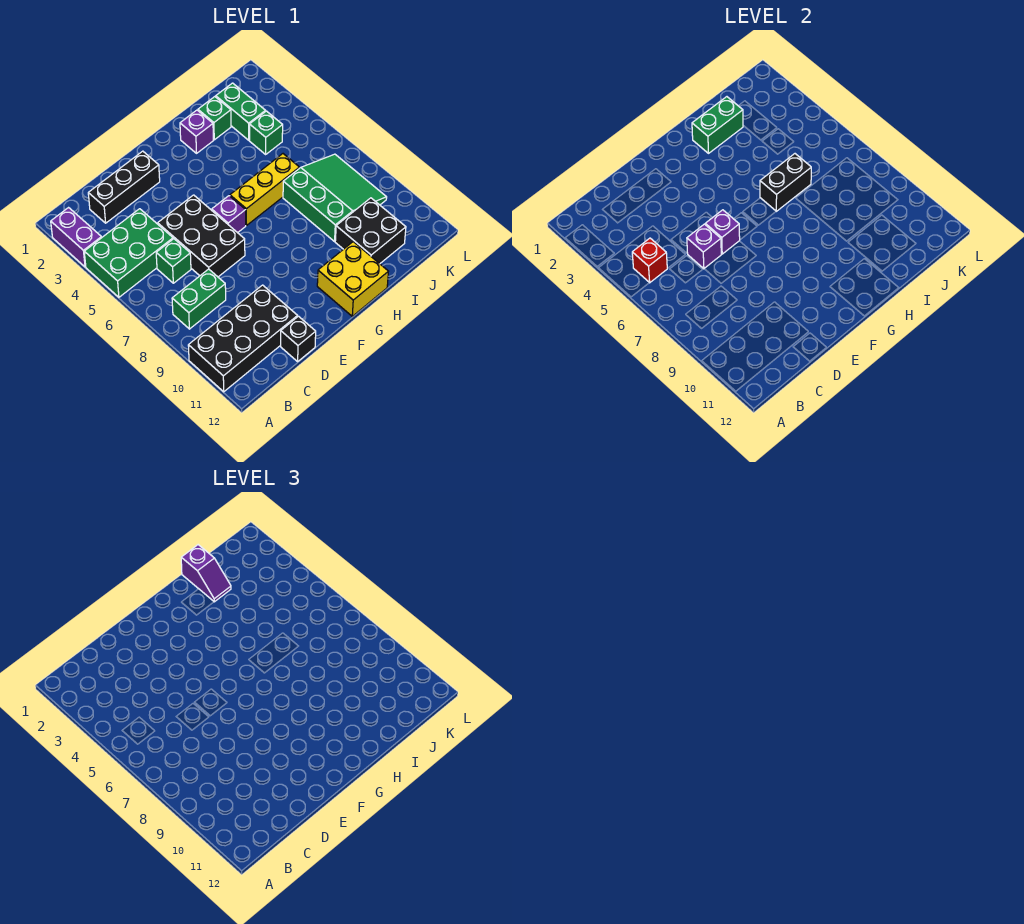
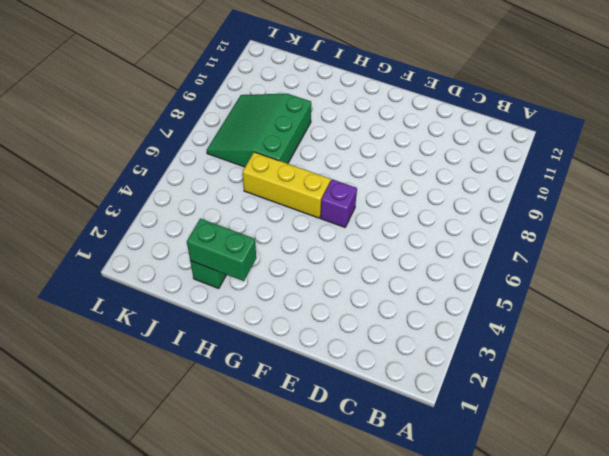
none -> purple brick A2:A3 level 1
none -> green brick A4:C5 level 1
none -> black brick A10:D11 level 1

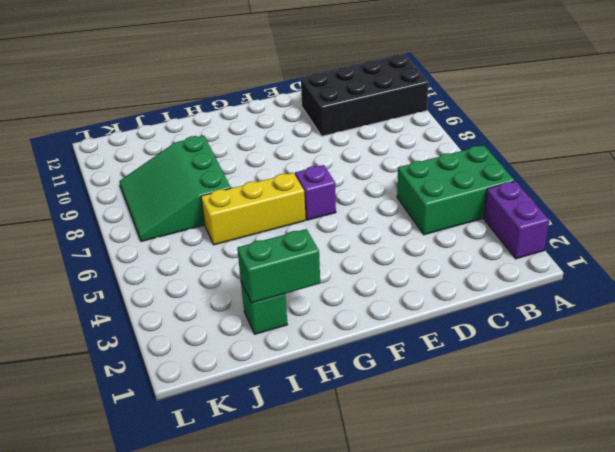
none -> green brick B8:C8 level 1
none -> black brick C2:E2 level 1
none -> green brick C6 level 1

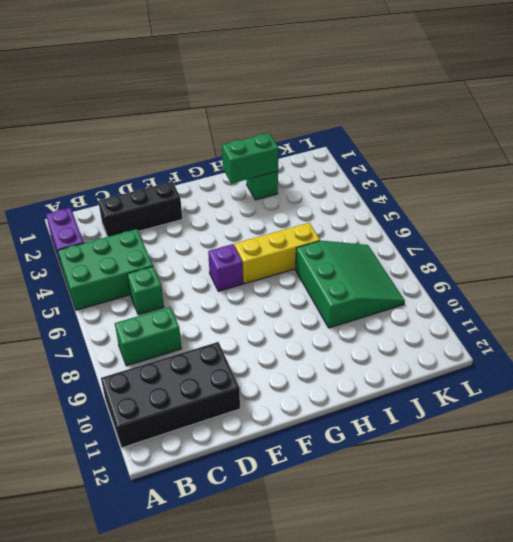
none -> black brick D5:E7 level 1
none -> black brick D12 level 1
none -> yellow brick G11:H12 level 1

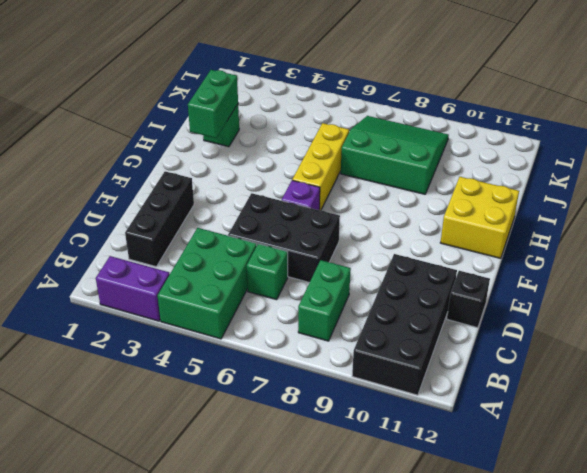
none -> purple brick H2 level 1
none -> black brick I10:J11 level 1
none -> green brick J2:J3 level 1

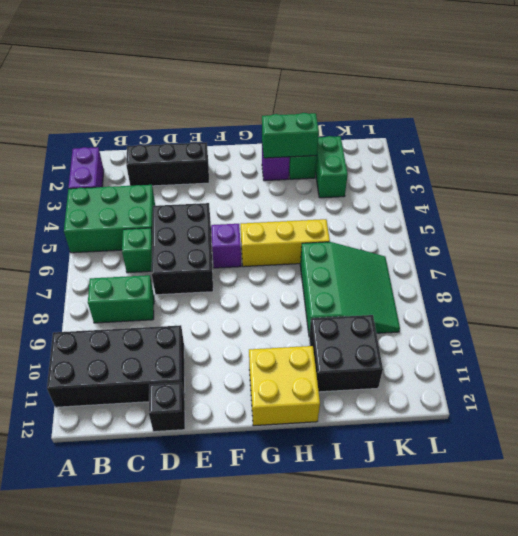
none -> green brick J4 level 1
none -> red brick B5 level 2
none -> purple brick D6 level 2

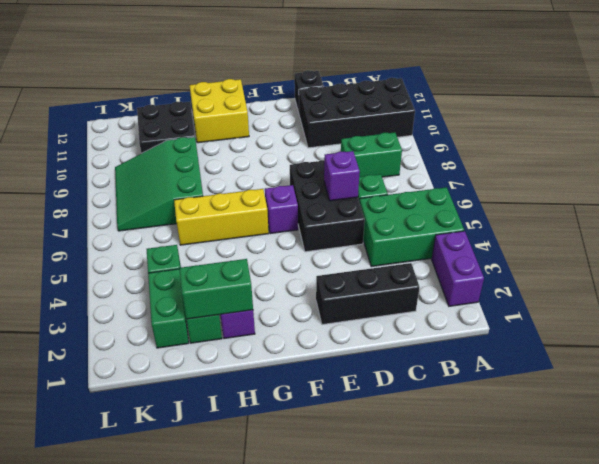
none -> red brick B5 level 2
none -> purple brick E6 level 2
none -> black brick H6:I6 level 2

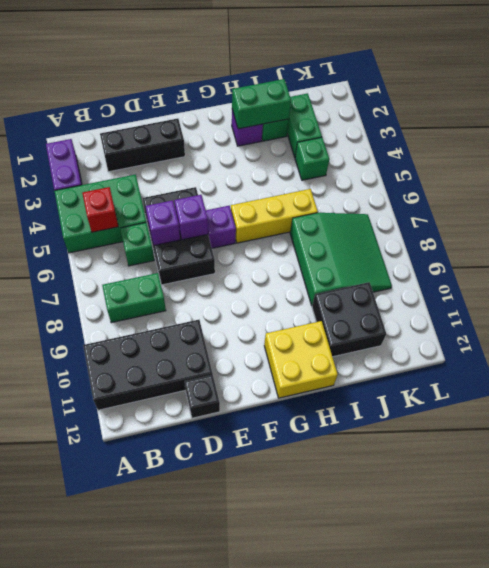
none -> black brick H6:I6 level 2
none -> purple slope I1:I2 level 3 top 1

